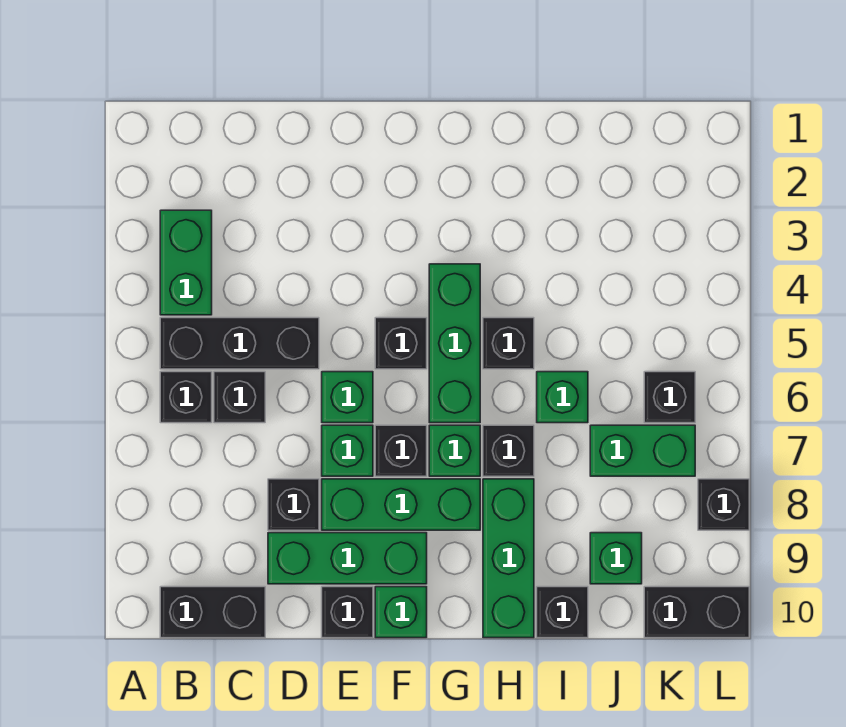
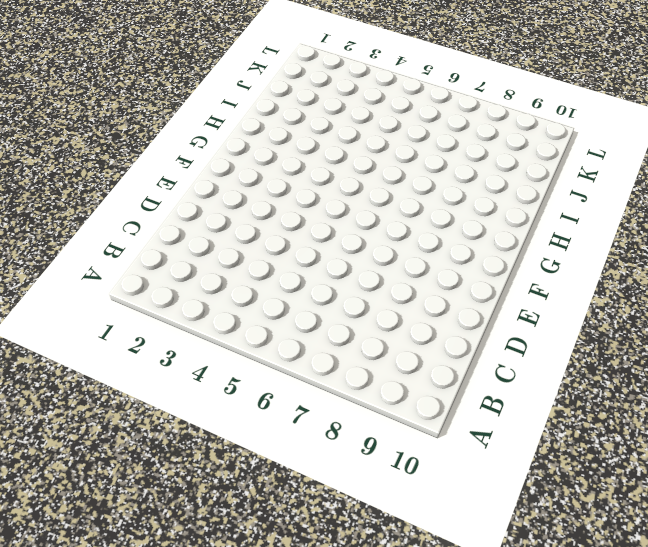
none -> green brick B3:B4 level 1
none -> black brick B5:D5 level 1
none -> black brick B6 level 1

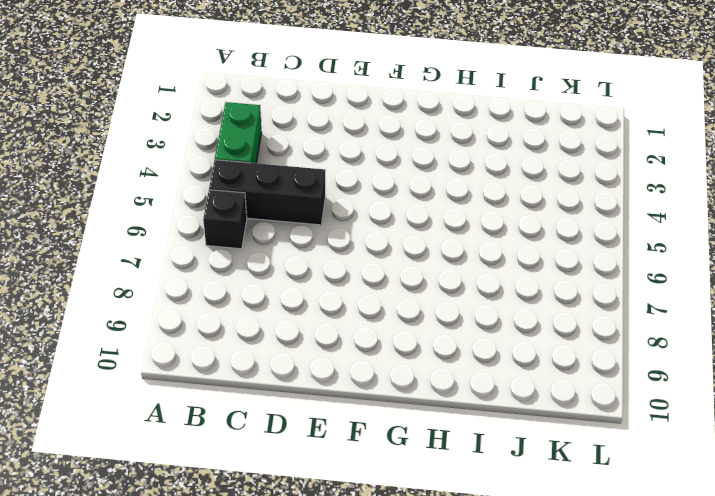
none -> black brick B10:C10 level 1
none -> black brick C6 level 1
none -> black brick D8 level 1

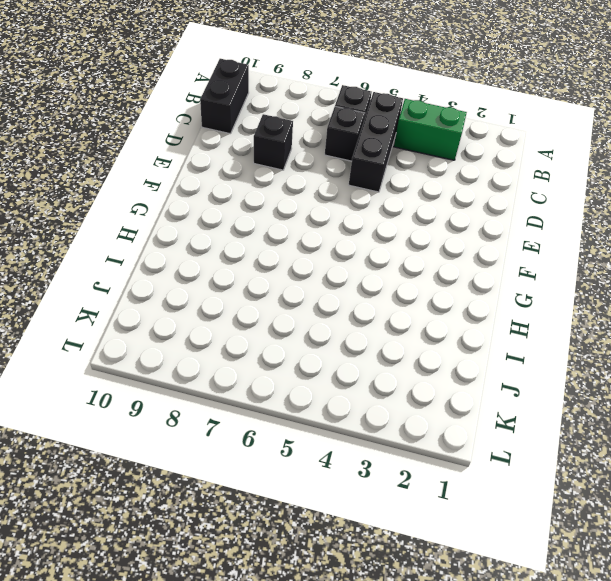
none -> green brick D9:F9 level 1
none -> green brick E6 level 1
none -> green brick E7 level 1

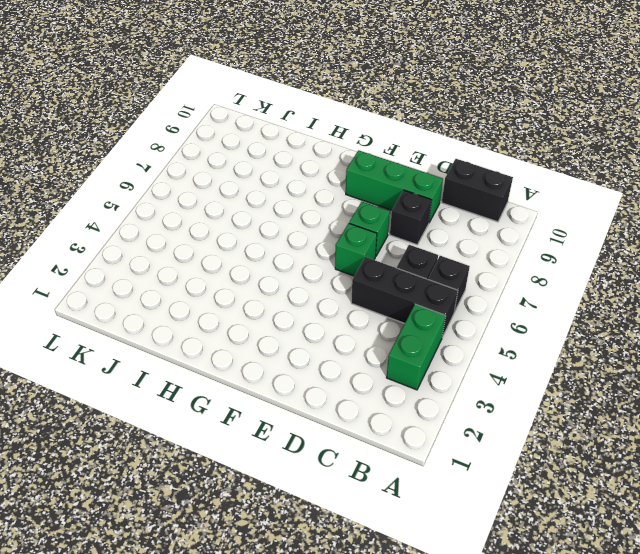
none -> green brick E8:G8 level 1
none -> black brick E10 level 1
none -> black brick F5 level 1

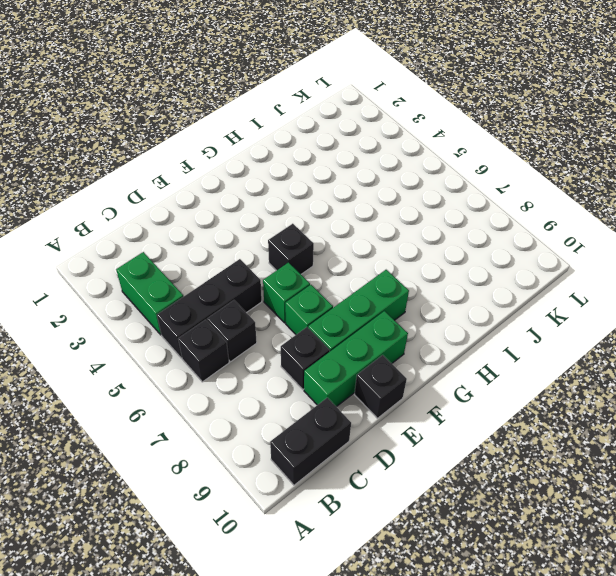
none -> black brick F7 level 1
none -> green brick F10 level 1
none -> green brick G4:G6 level 1

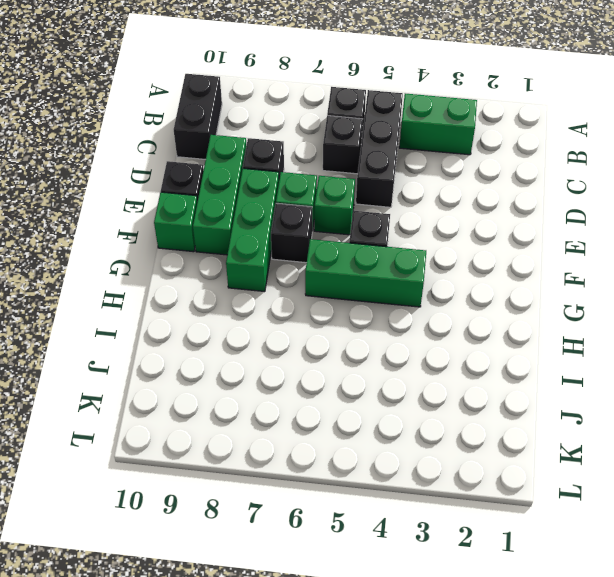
none -> green brick G7 level 1
none -> black brick H5 level 1
none -> black brick H7 level 1

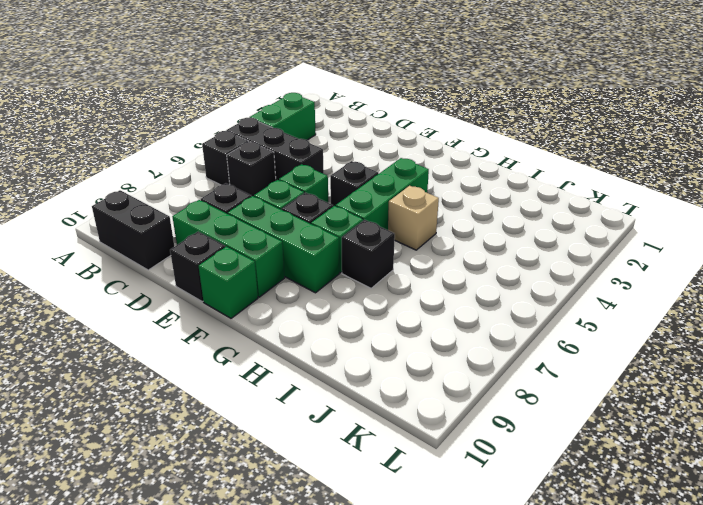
tan brick H5 level 1 -> black brick H5 level 1
none -> green brick H8:H10 level 1
none -> green brick I6 level 1
none -> black brick I10 level 1

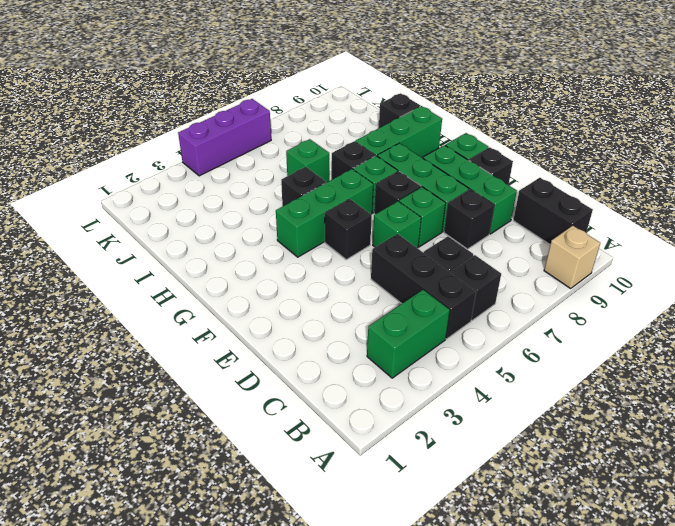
tan brick A9 level 1 -> none
purple brick L4:L6 level 1 -> none
none -> green brick J7:K7 level 1
none -> green brick J9 level 1
none -> black brick K6 level 1

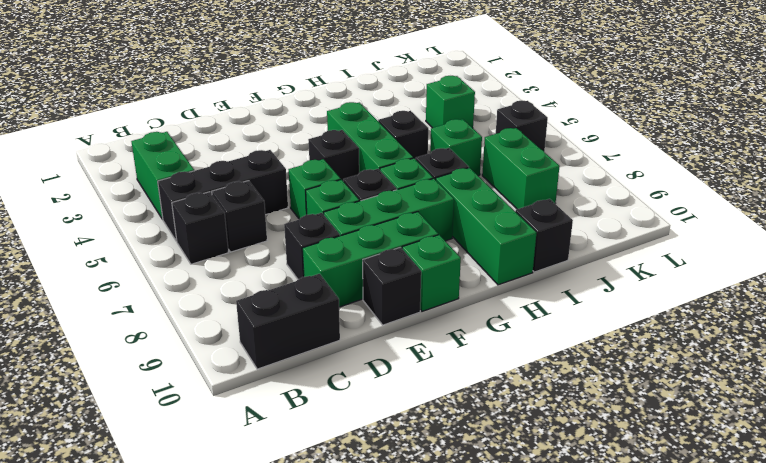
green brick J4 level 1 -> green brick J9 level 1
green brick J7:J8 level 1 -> green brick J7:K7 level 1
none -> black brick K10:L10 level 1
none -> black brick L8 level 1

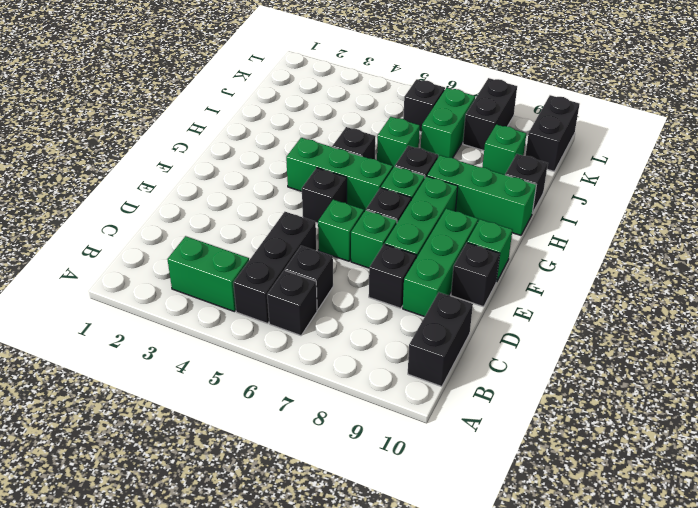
black brick K8:L8 level 1 -> black brick L8 level 1

